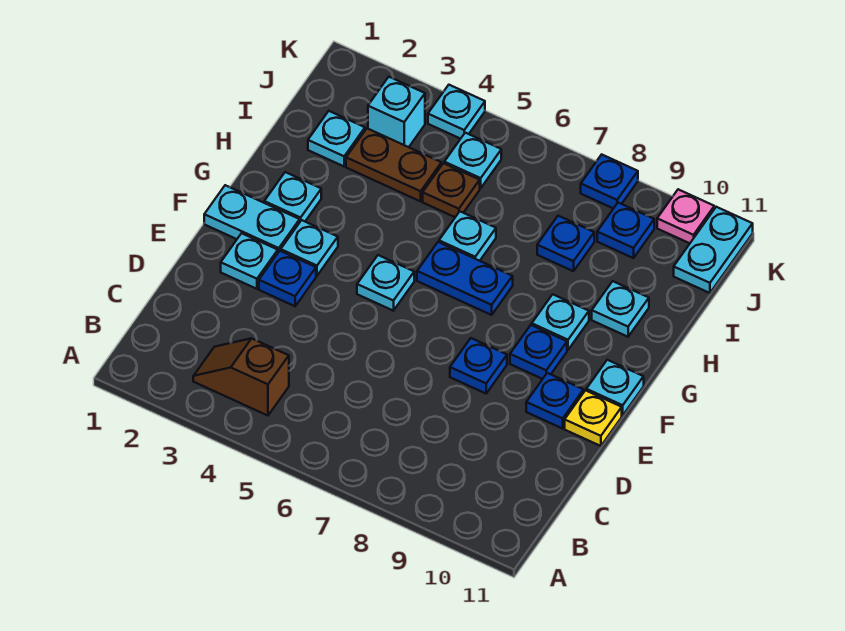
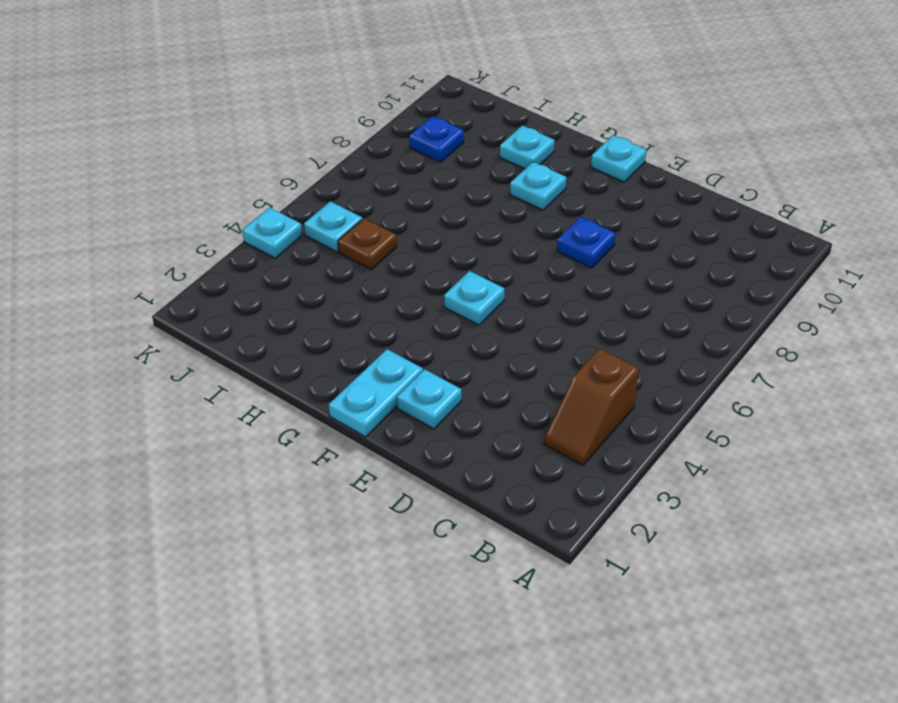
none -> blue plate E3 level 1
none -> blue plate E10 level 1
none -> yellow plate E11 level 1

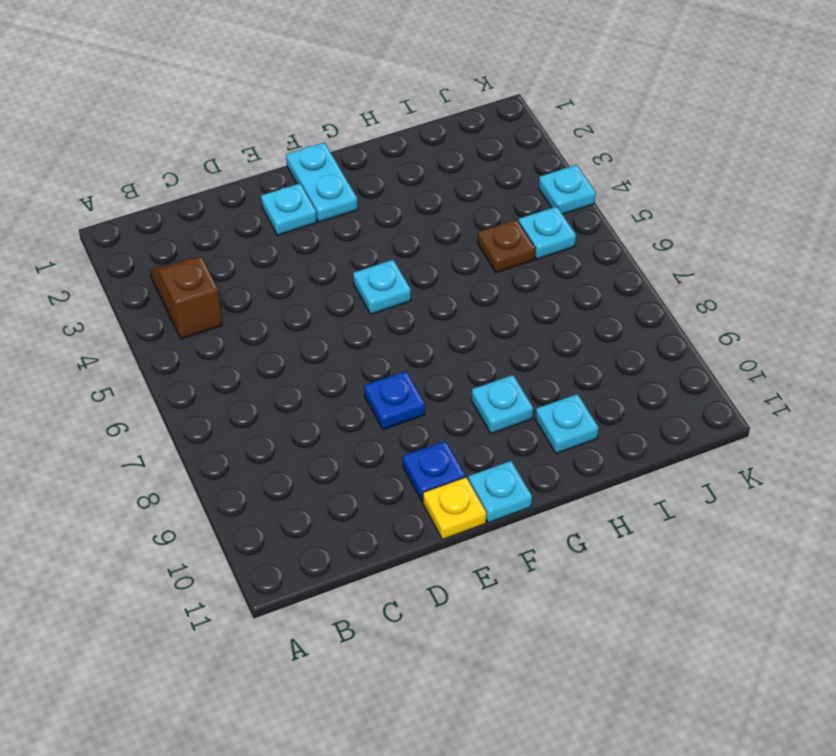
none -> blue plate E3 level 1
none -> cyan plate F3 level 1
none -> blue plate F9 level 1

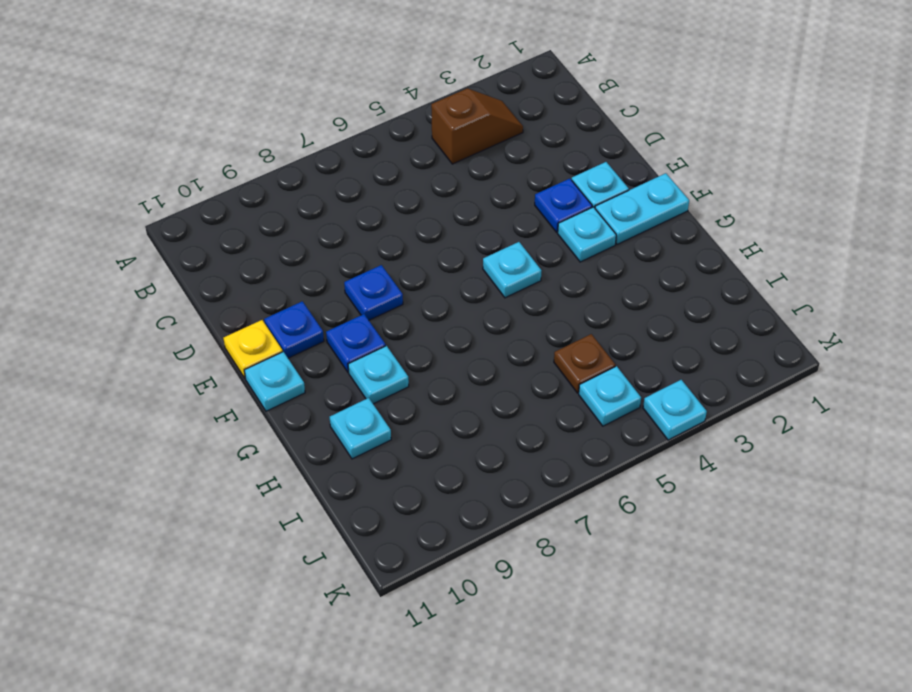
none -> cyan plate G2 level 1
none -> blue plate G6:G7 level 1
none -> cyan plate H6 level 1

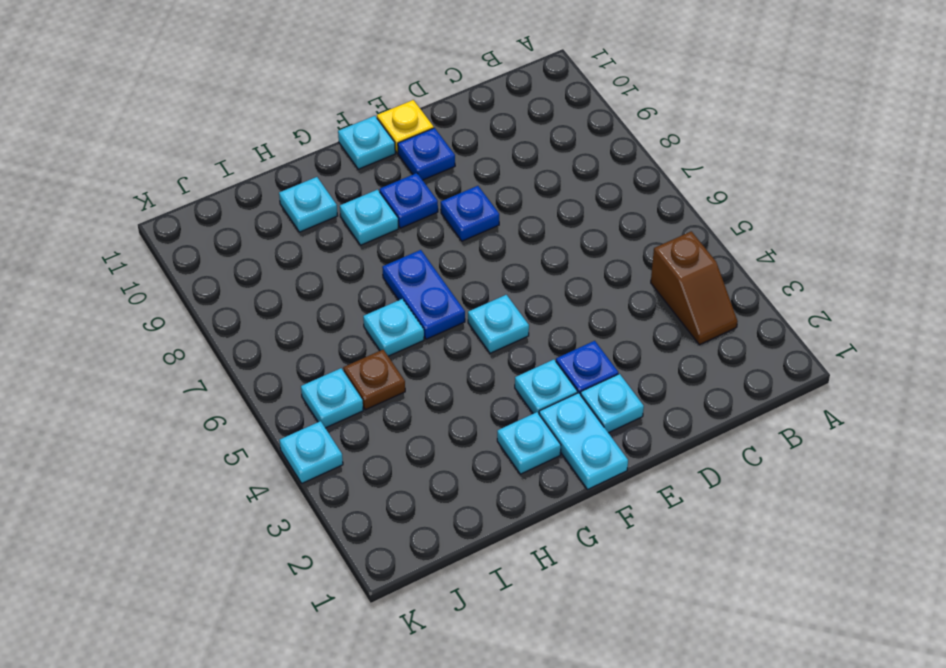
none -> cyan plate I2 level 1
none -> brown plate I3:I4 level 1
none -> blue plate I8 level 1

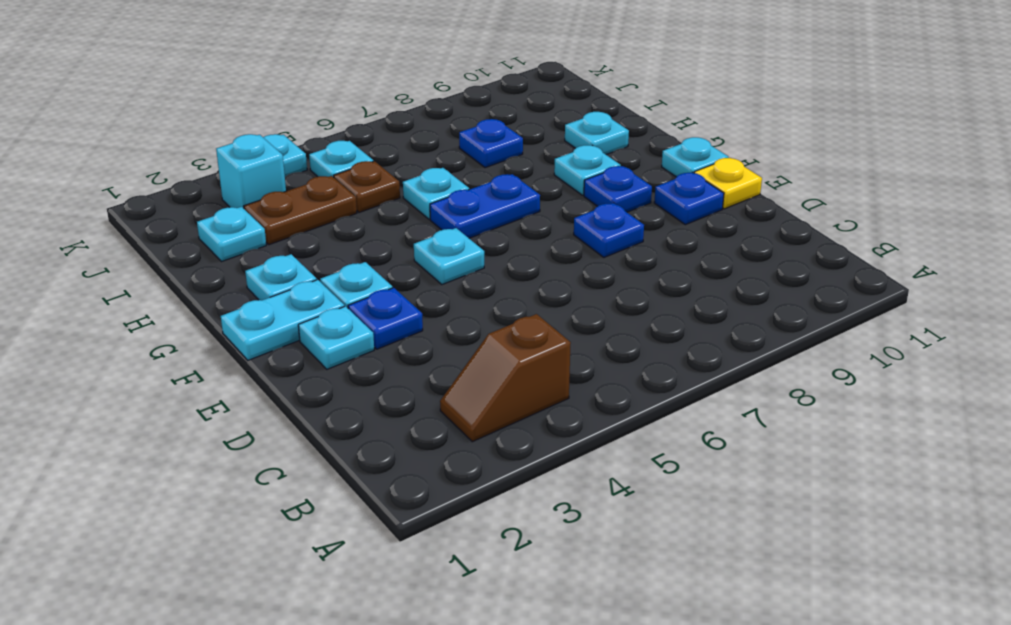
none -> blue plate J9 level 1
none -> cyan plate J11:K11 level 1
none -> blue plate K8 level 1

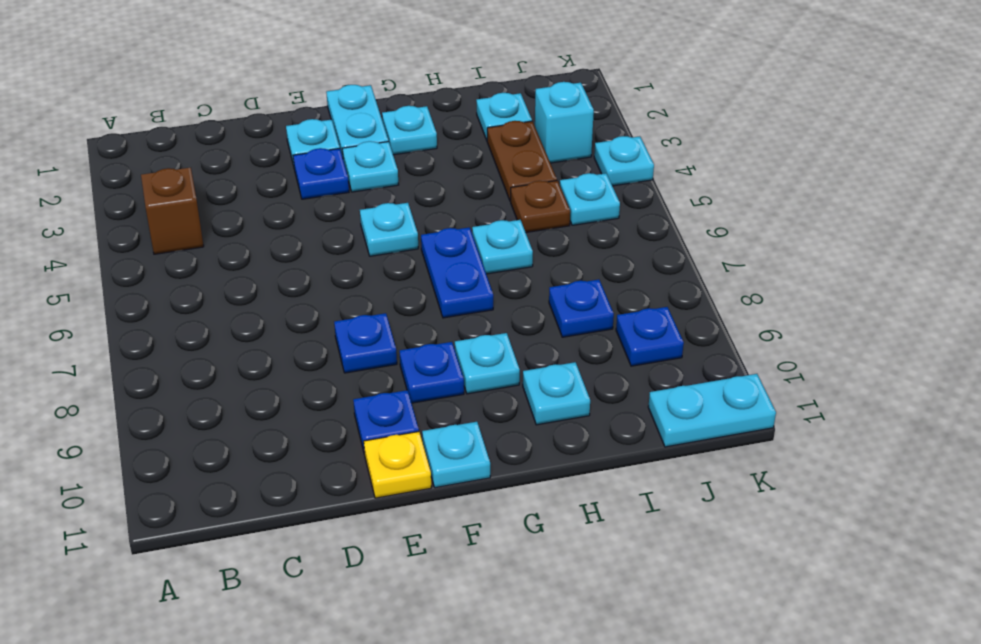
none -> blue plate K8 level 1
none -> pink plate K10 level 1

